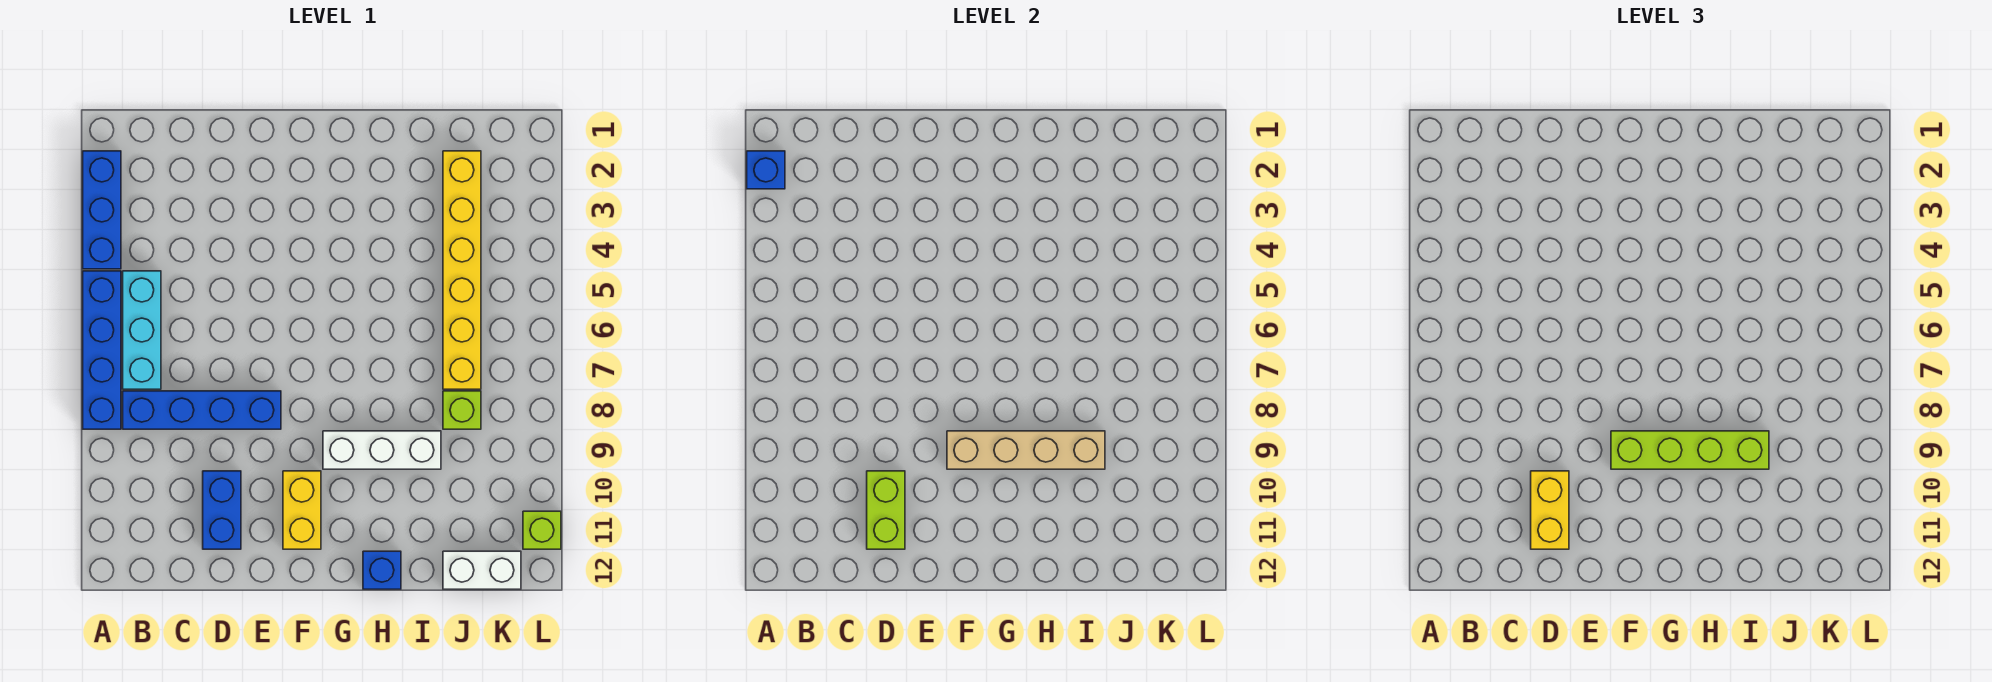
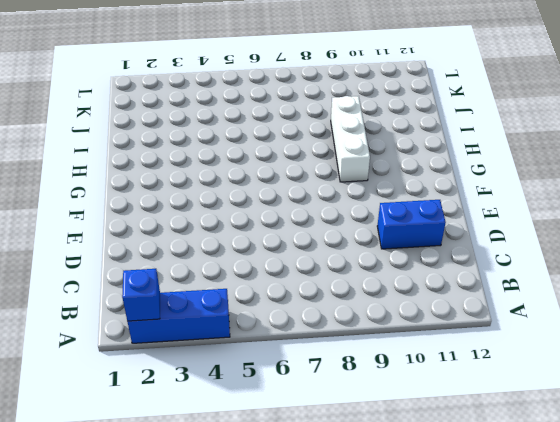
none -> blue brick A5:A8 level 1
none -> cyan brick B5:B7 level 1
none -> blue brick B8:E8 level 1

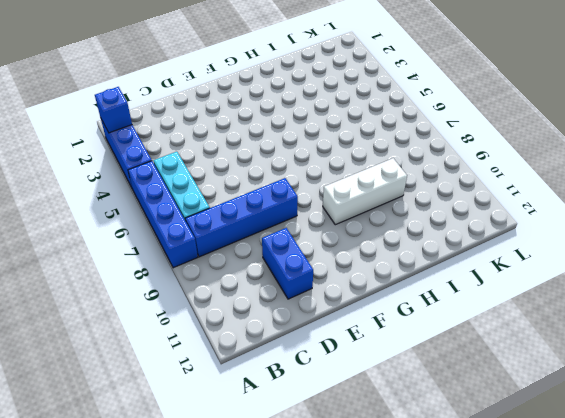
none -> yellow brick F10:F11 level 1
none -> blue brick H12 level 1
none -> yellow brick J2:J7 level 1

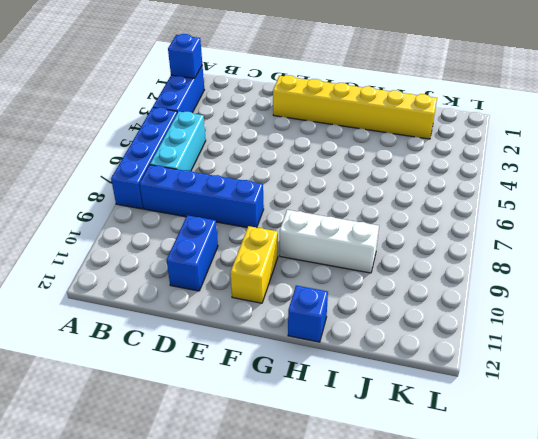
yellow brick E2:J2 level 1 -> yellow brick J2:J7 level 1
none -> lime brick J8 level 1
none -> white brick J12:K12 level 1
none -> lime brick L11 level 1

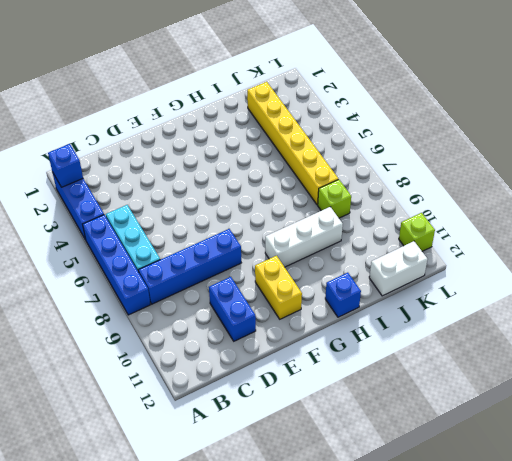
none -> lime brick D10:D11 level 2
none -> tan brick F9:I9 level 2
none -> yellow brick D10:D11 level 3

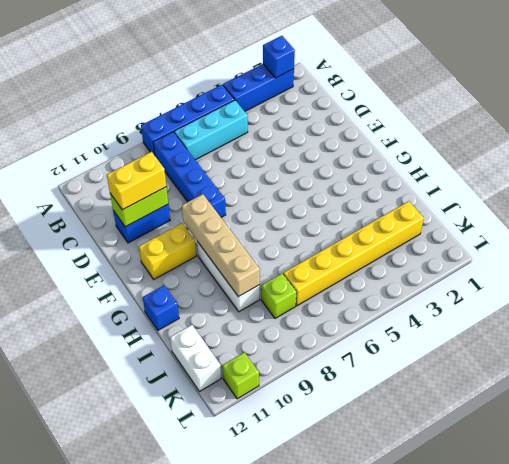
none -> lime brick F9:I9 level 3

